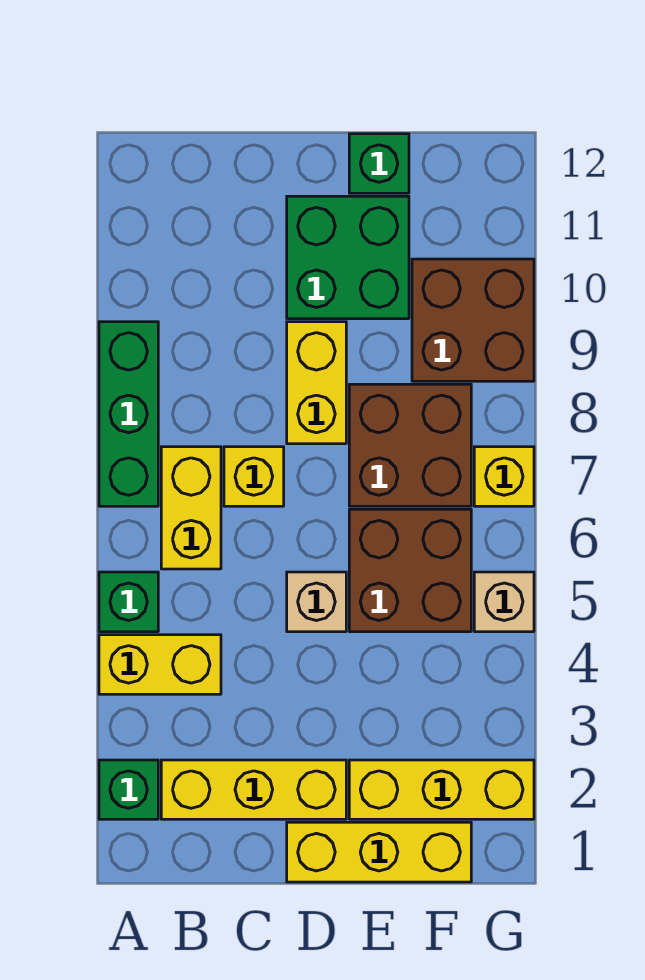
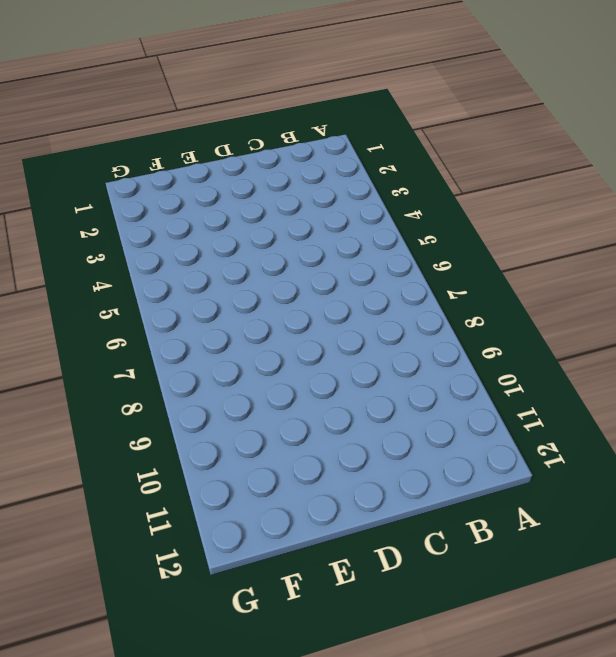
none -> green brick A2 level 1
none -> yellow brick A4:B4 level 1
none -> green brick A5 level 1

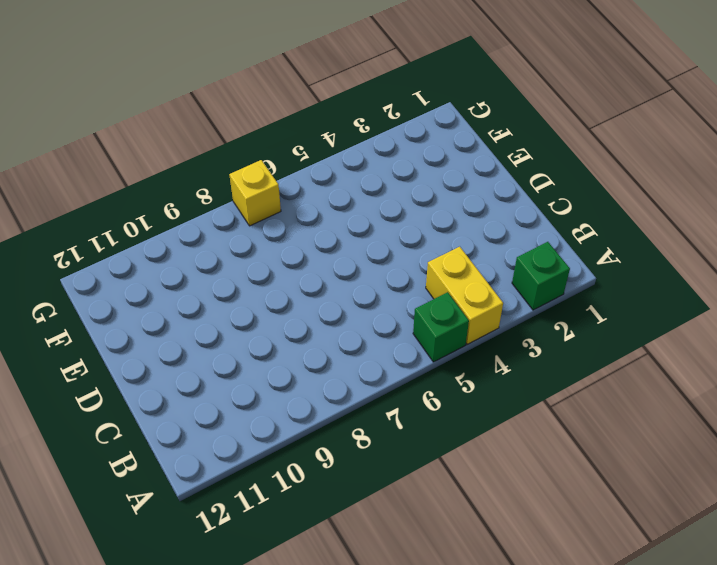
none -> green brick A7:A9 level 1
none -> yellow brick B2:D2 level 1
none -> yellow brick B6:B7 level 1

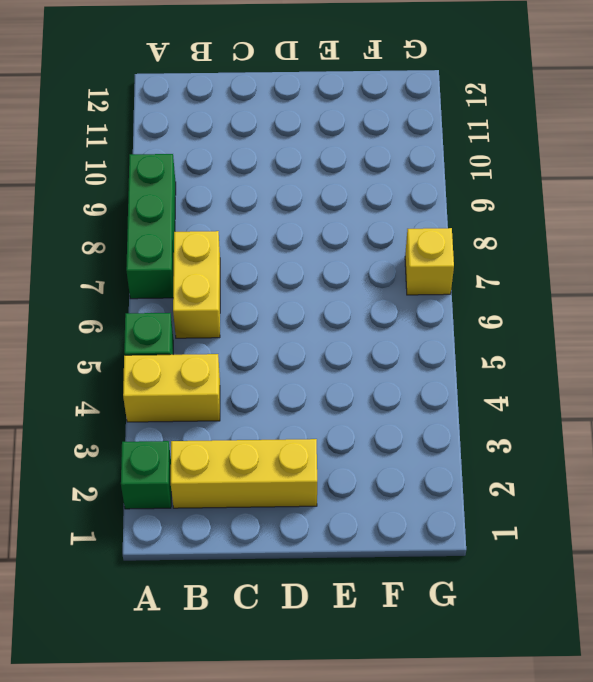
none -> yellow brick C7 level 1
none -> yellow brick D1:F1 level 1
none -> tan brick D5 level 1

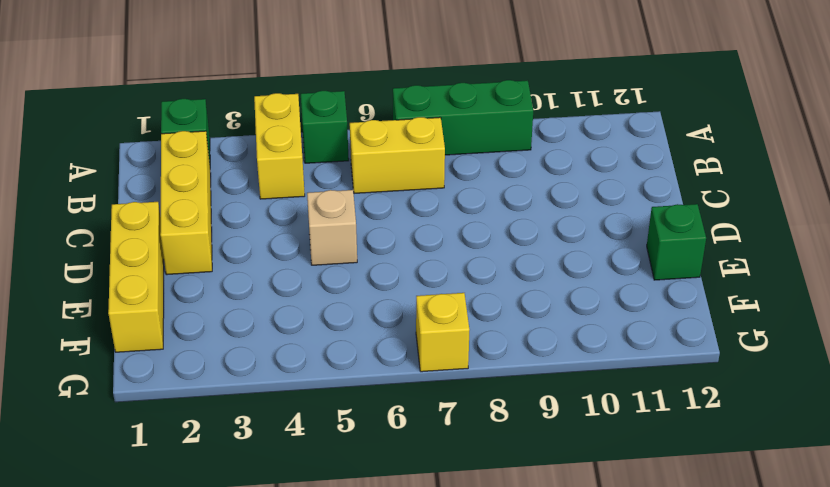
none -> yellow brick C7 level 1
none -> yellow brick D8:D9 level 1
none -> green brick D10:E11 level 1

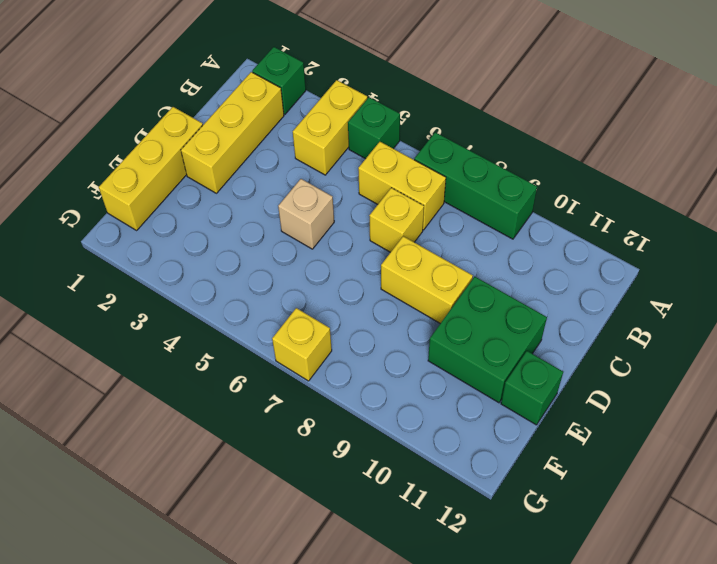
none -> yellow brick E2:G2 level 1
none -> brown brick E5:F6 level 1
none -> brown brick E7:F8 level 1

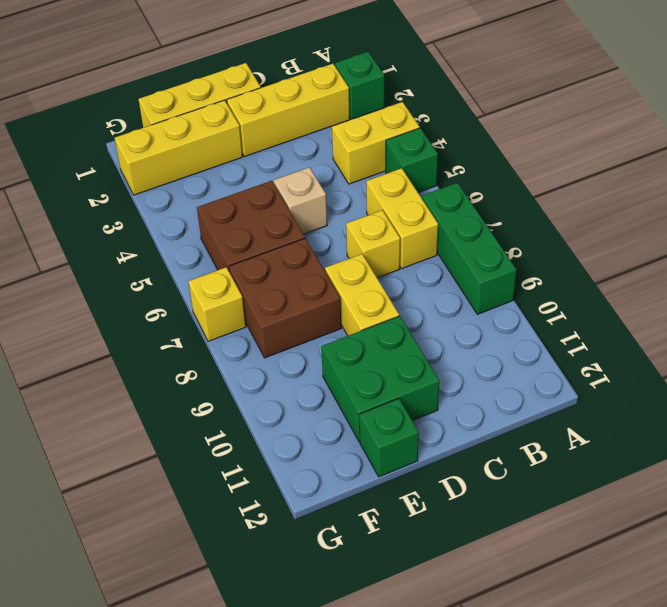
none -> brown brick F9:G10 level 1
none -> tan brick G5 level 1

